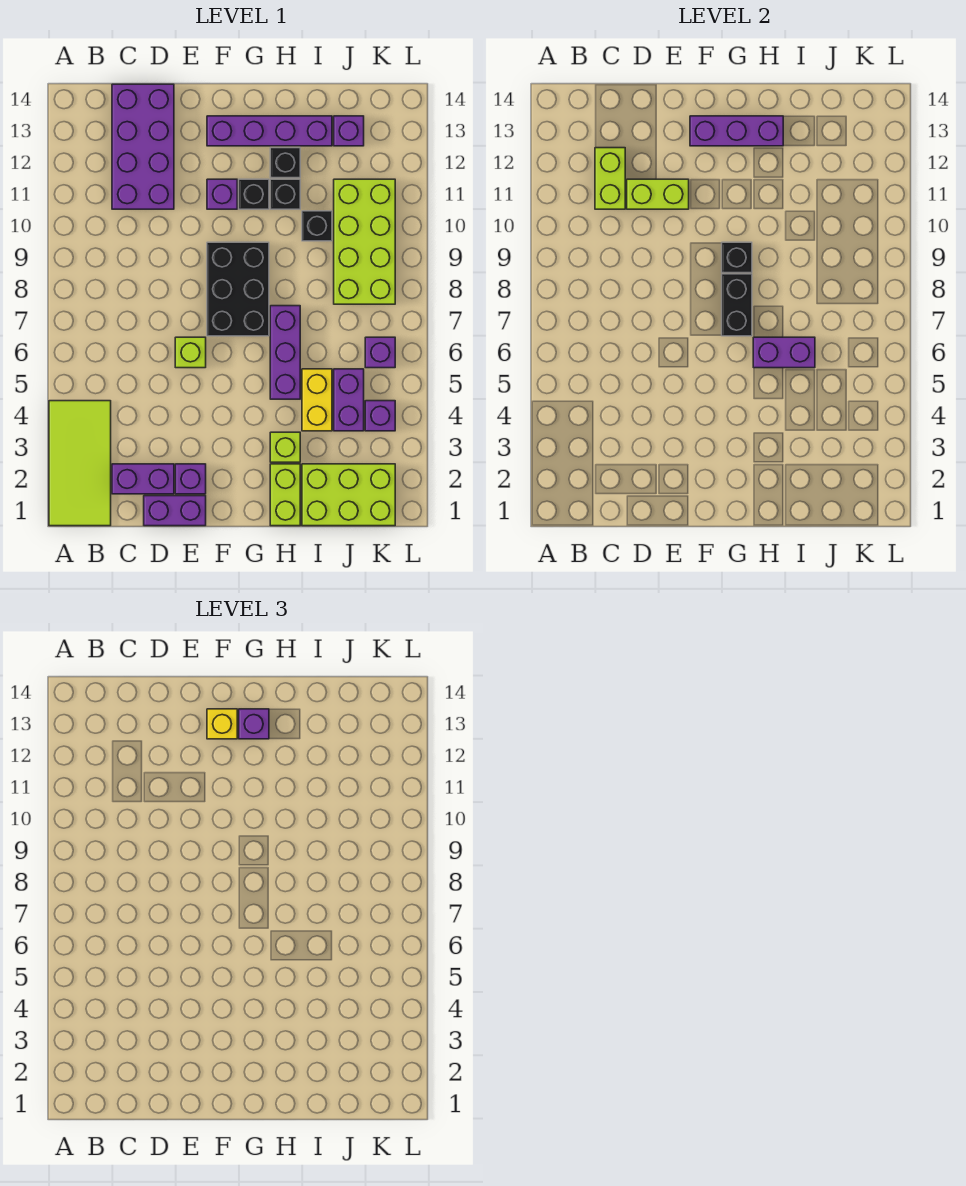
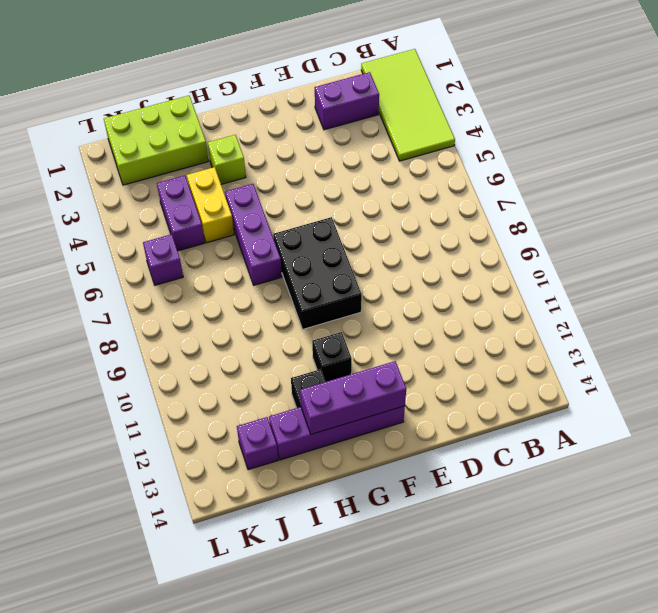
none -> purple brick C11:D14 level 1
none -> purple brick D1:E1 level 1
none -> purple brick E2 level 1
none -> lime brick E6 level 1

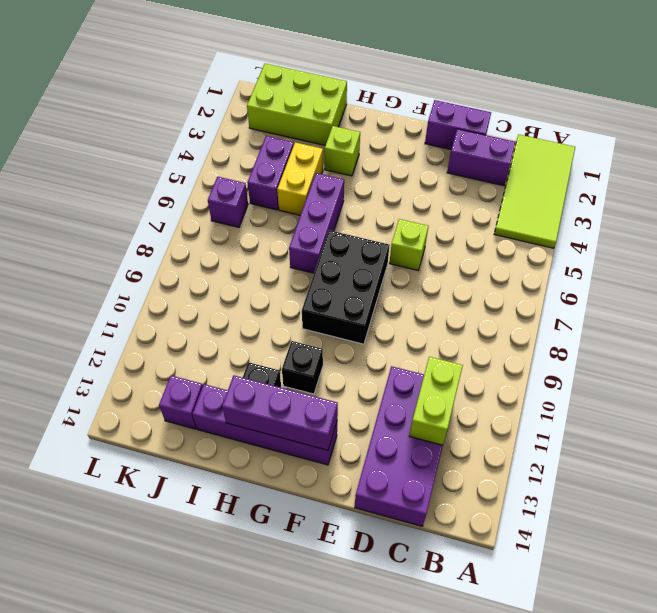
none -> purple brick E2 level 1
none -> purple brick F11 level 1
none -> lime brick H1:H2 level 1
none -> black brick H11 level 1

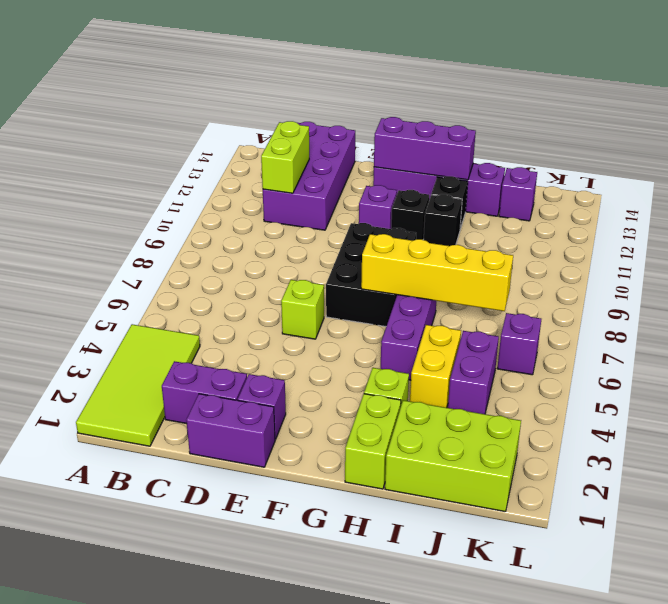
yellow brick G7:J7 level 2 -> black brick G7:G8 level 2
none -> black brick I10 level 1
none -> lime brick J8:K11 level 1
none -> purple brick K4 level 1
none -> lime brick D11:E11 level 2

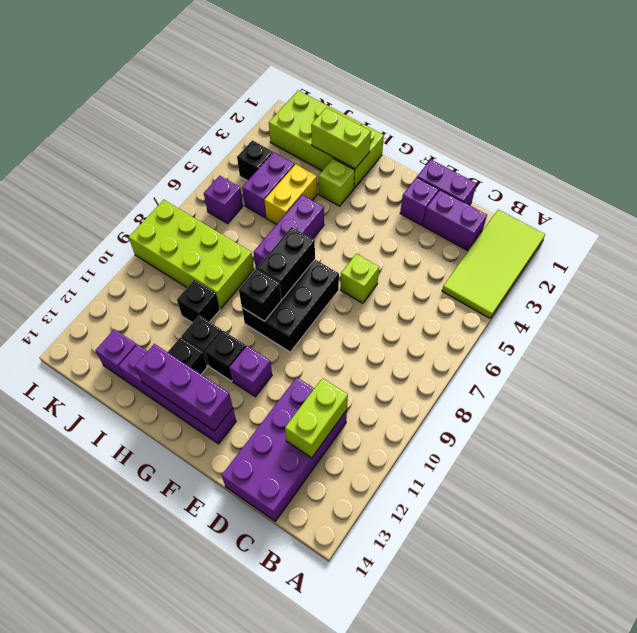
lime brick H2:I2 level 2 -> lime brick D11:E11 level 2
lime brick I8:L9 level 1 -> lime brick J8:K11 level 1
black brick K4 level 1 -> purple brick K4 level 1
none -> purple brick H6:I6 level 2
none -> yellow brick F13 level 3
none -> purple brick G13 level 3

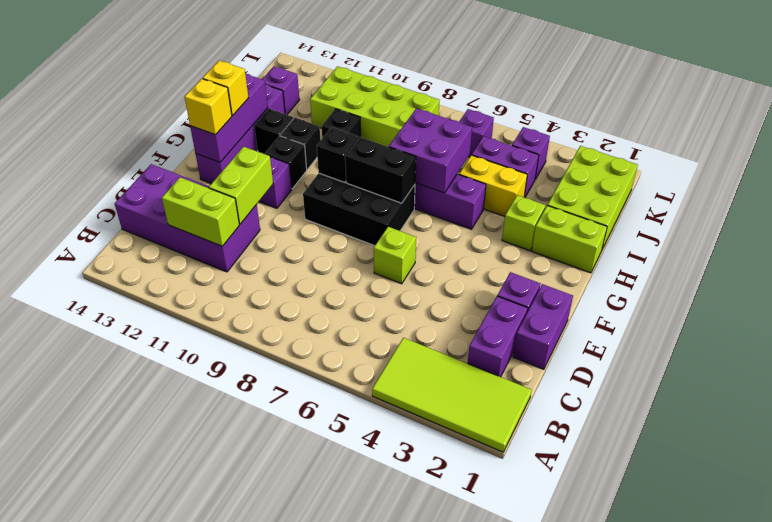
yellow brick G13 level 3 -> purple brick G13 level 3
purple brick H6:I7 level 2 -> purple brick H6:I6 level 2

